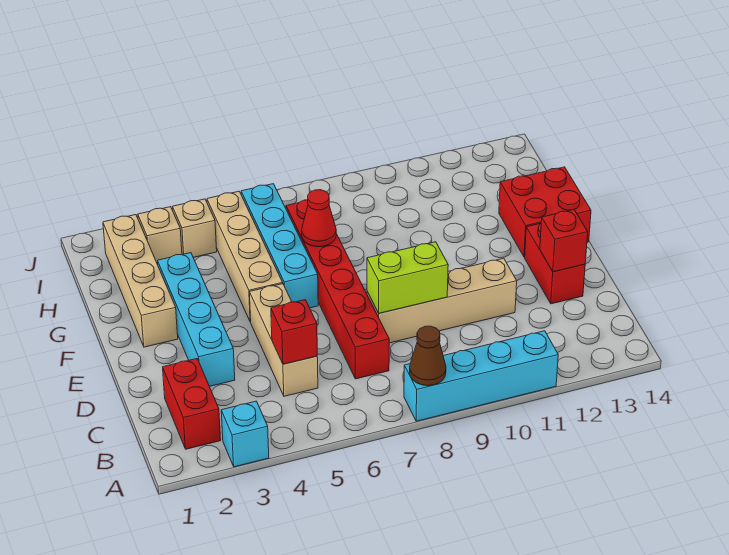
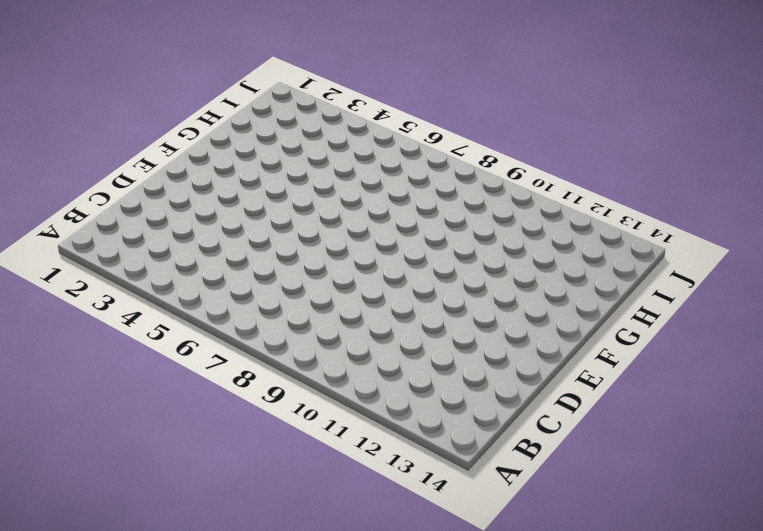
none -> cyan brick A3 level 1
none -> cyan brick A8:A11 level 1
none -> red brick B2:C2 level 1

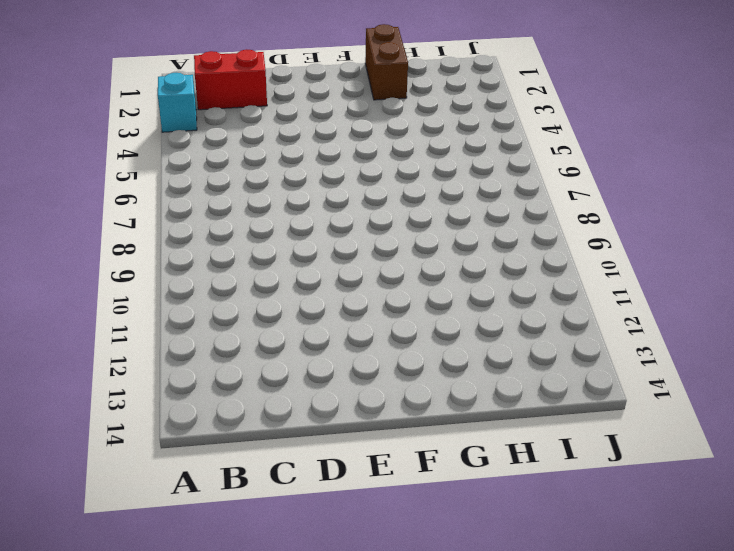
brown brick G1:G2 level 1 -> tan brick F2:I2 level 1
none -> cyan brick A8:A11 level 1
none -> tan brick C5:E5 level 1
none -> red brick C7:H7 level 1

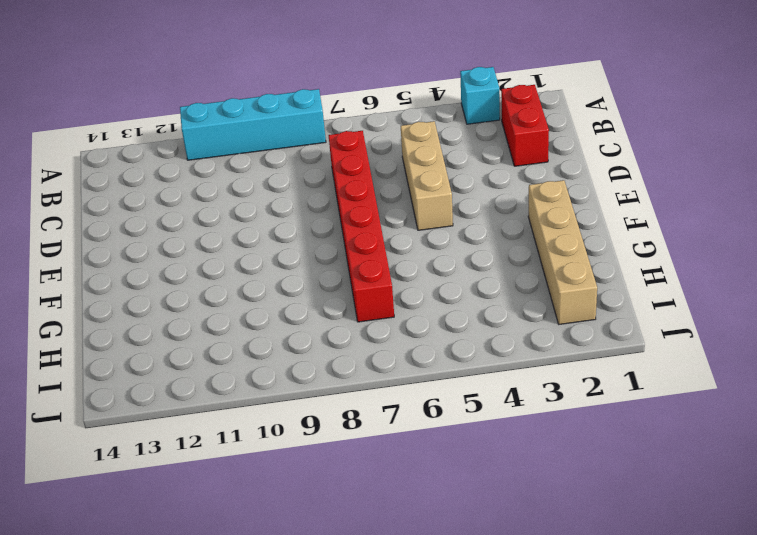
none -> cyan brick D3:G3 level 1
none -> tan brick D8:D11 level 1
none -> red brick D13:E13 level 1

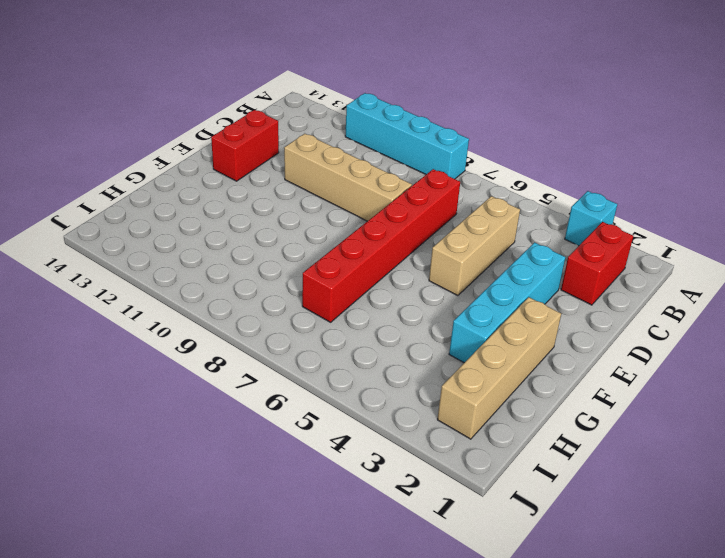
none -> tan brick F5:I5 level 1
none -> cyan brick F6:I6 level 1
none -> red brick F13:G14 level 1

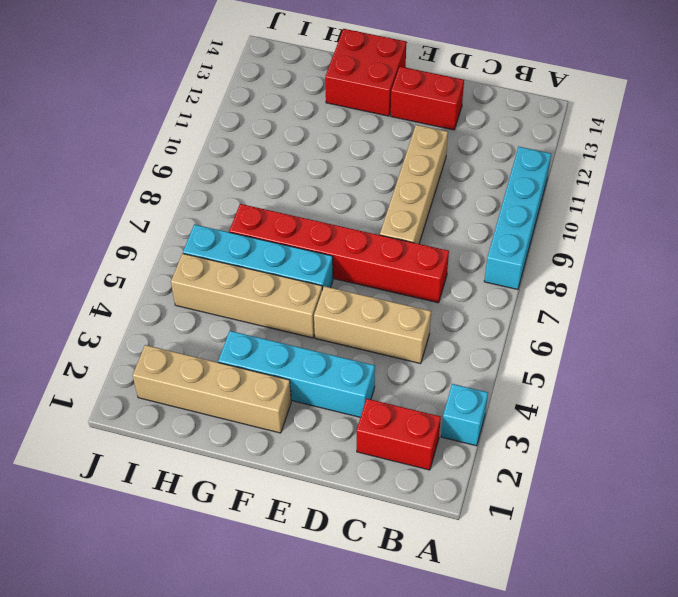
none -> tan brick I3 level 1
none -> tan brick I4 level 1
none -> brown cone A8 level 2

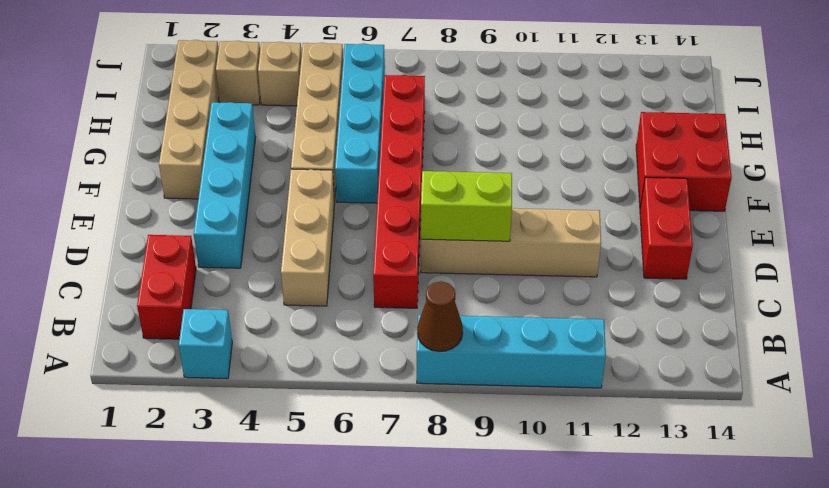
none -> red brick C5 level 2
none -> red brick D13 level 2
none -> red cone G7 level 2

